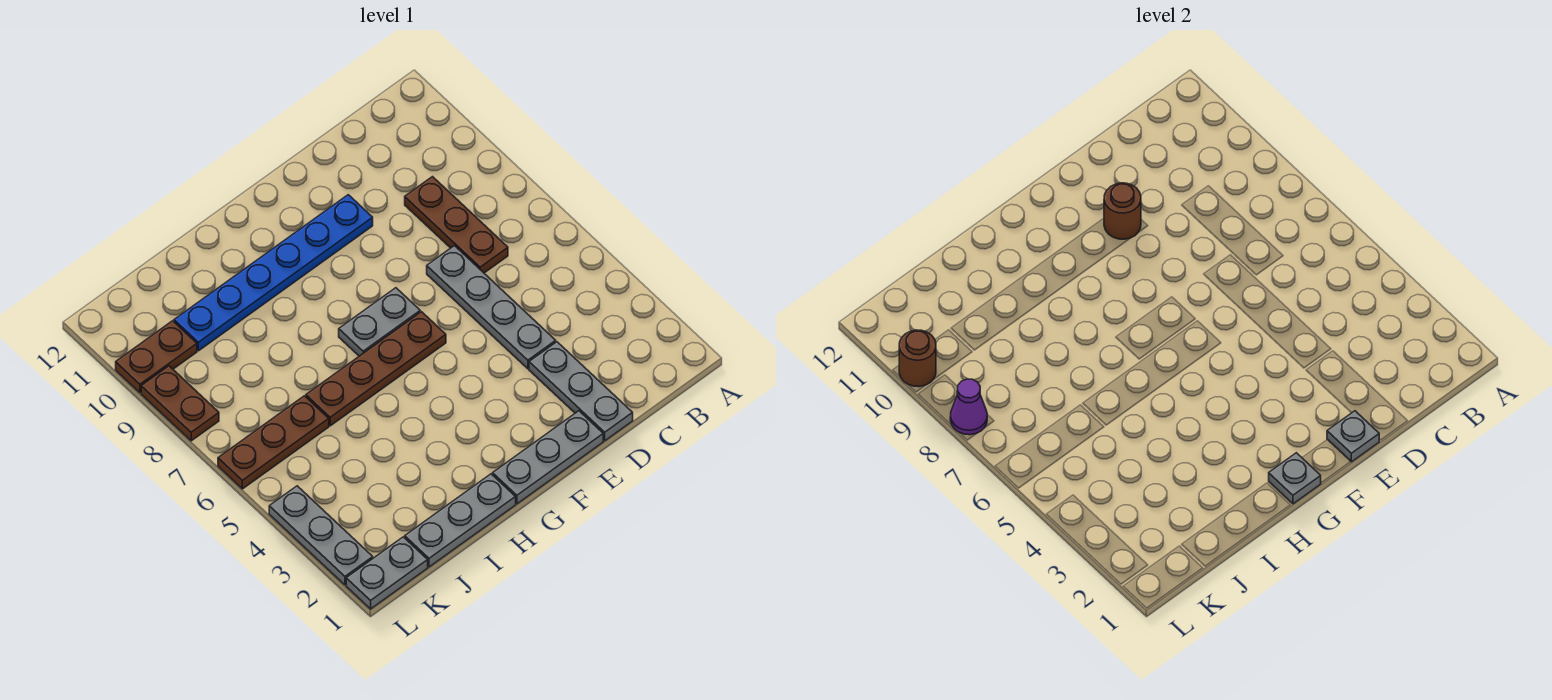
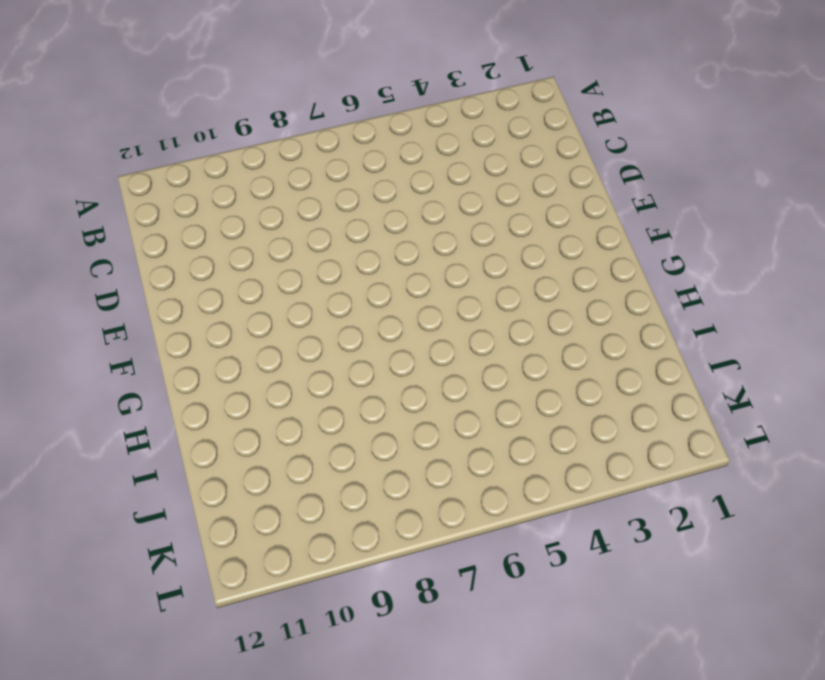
none -> brown plate C7:C9 level 1
none -> grey plate D1:D3 level 1
none -> grey plate D4:D7 level 1

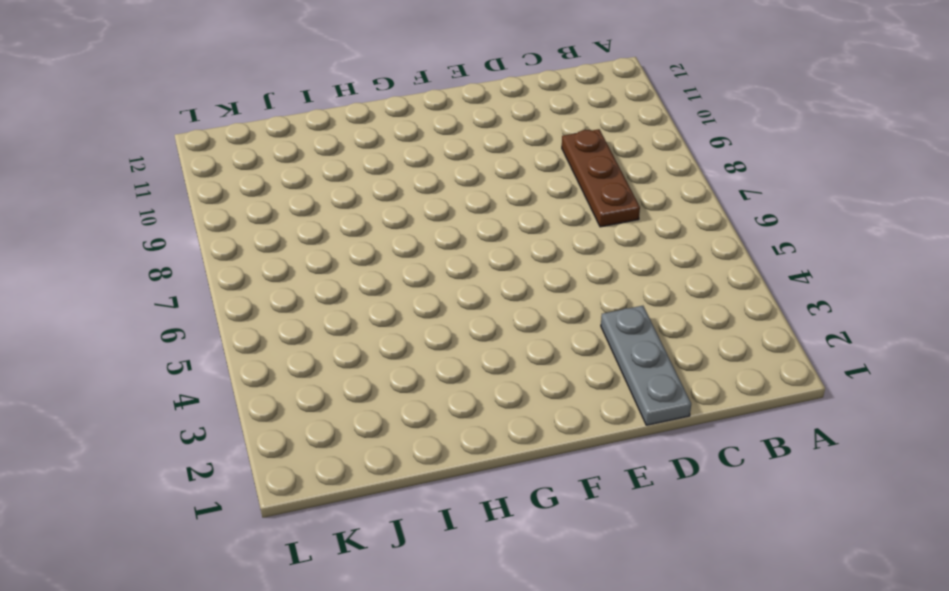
none -> grey plate D4:D7 level 1
none -> grey plate E1:G1 level 1
none -> blue plate E10:J10 level 1

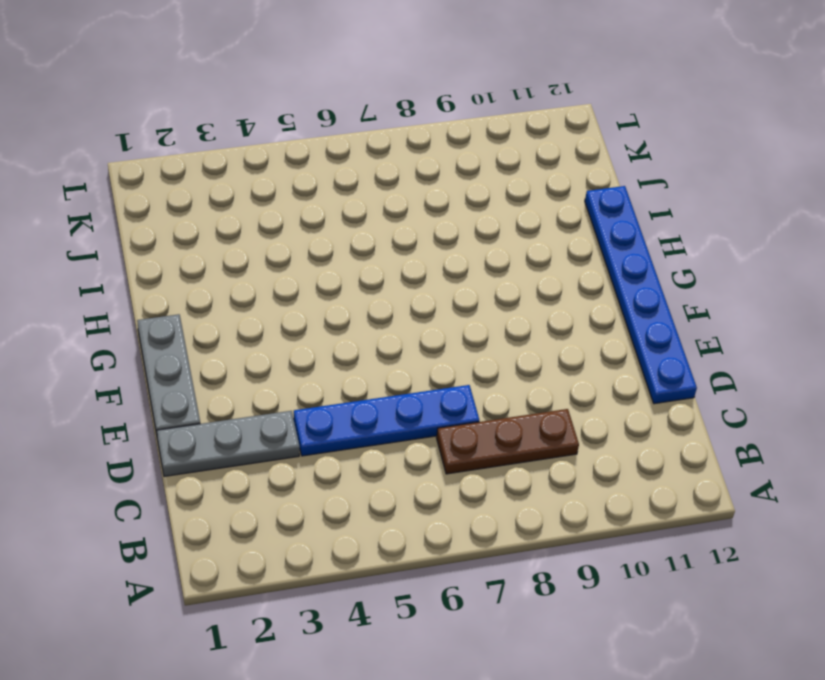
blue plate D4:D7 level 1 -> grey plate D4:D7 level 1
blue plate D12:I12 level 1 -> blue plate E10:J10 level 1
none -> brown plate F6:I6 level 1
none -> grey plate F7:G7 level 1
none -> grey plate H1:J1 level 1

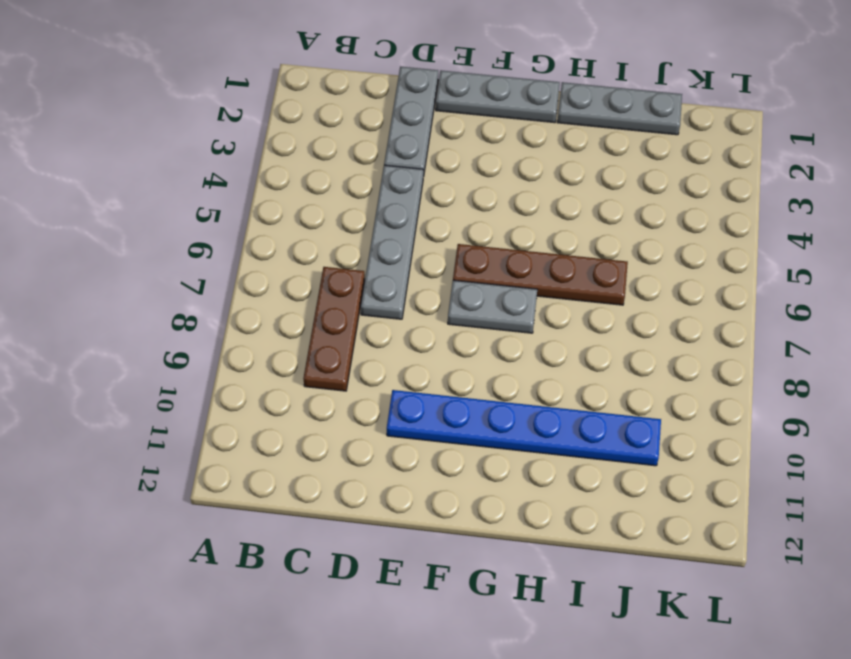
none -> brown plate J6:L6 level 1
none -> grey plate K1:L1 level 1
none -> brown plate K10:L10 level 1

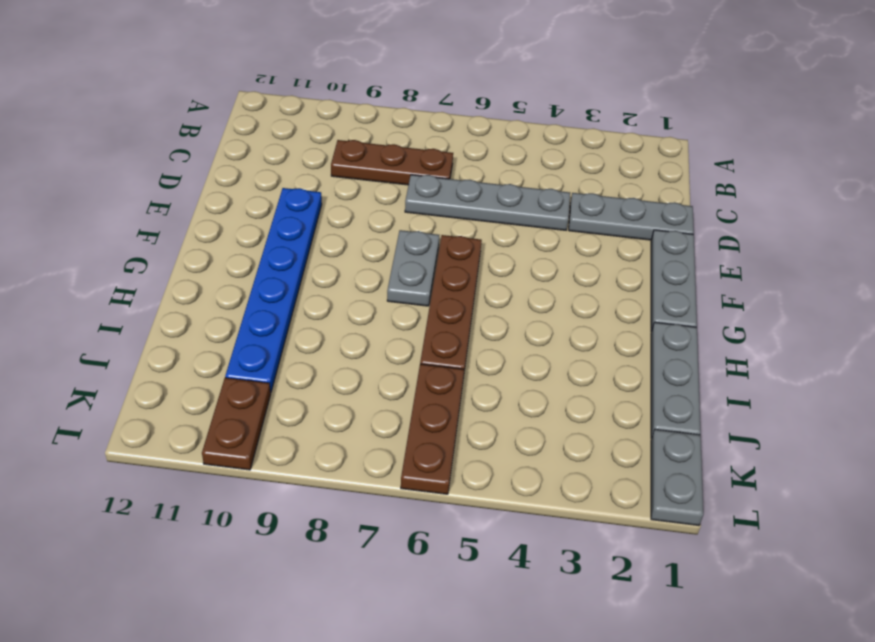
none -> grey plate L2:L4 level 1
none -> brown plate L8:L9 level 1
none -> grey plate E1 level 2

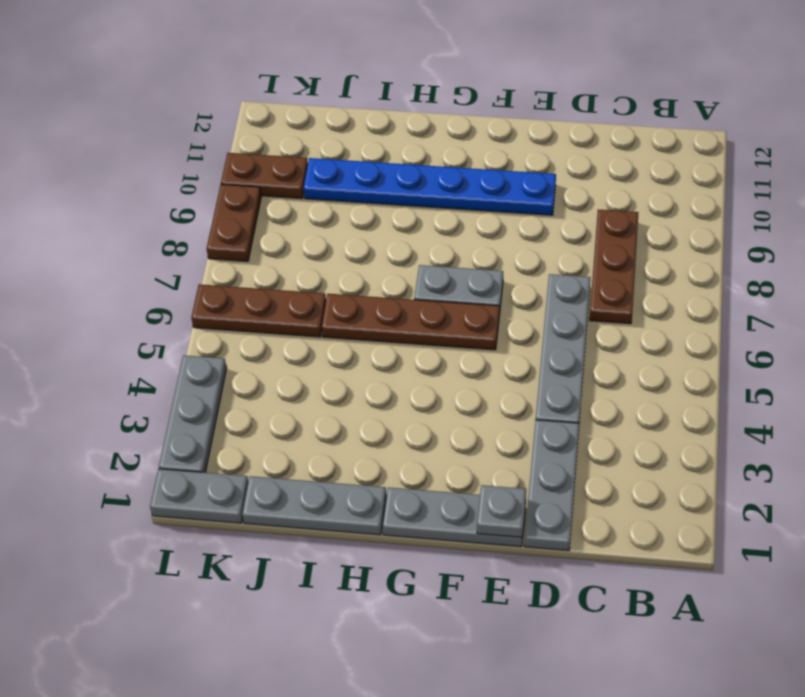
none -> brown round brick E10 level 2
none -> grey plate G1 level 2
none -> purple cone L8 level 2

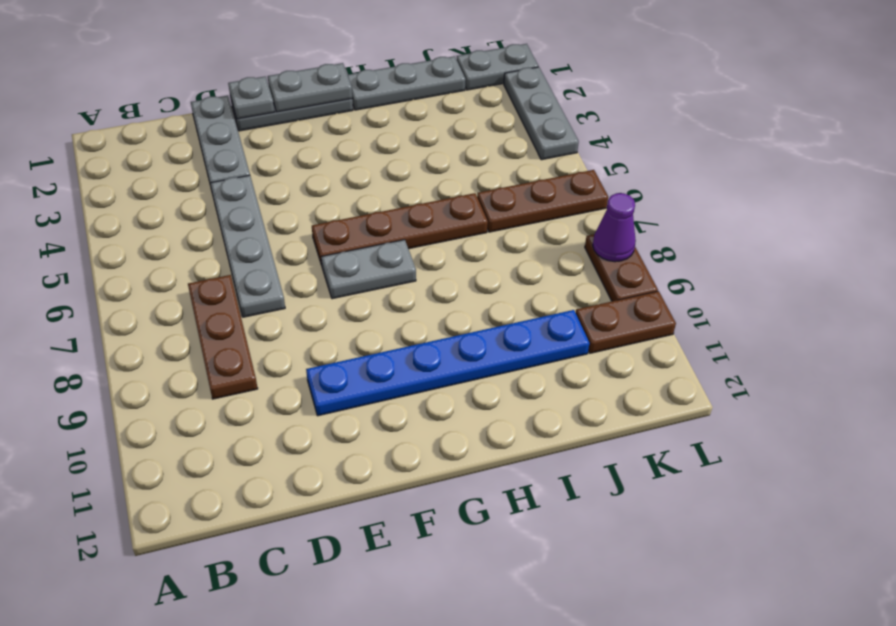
grey plate F1:G1 level 2 -> grey plate G1 level 2
none -> brown round brick E10 level 2
none -> brown round brick L10 level 2

